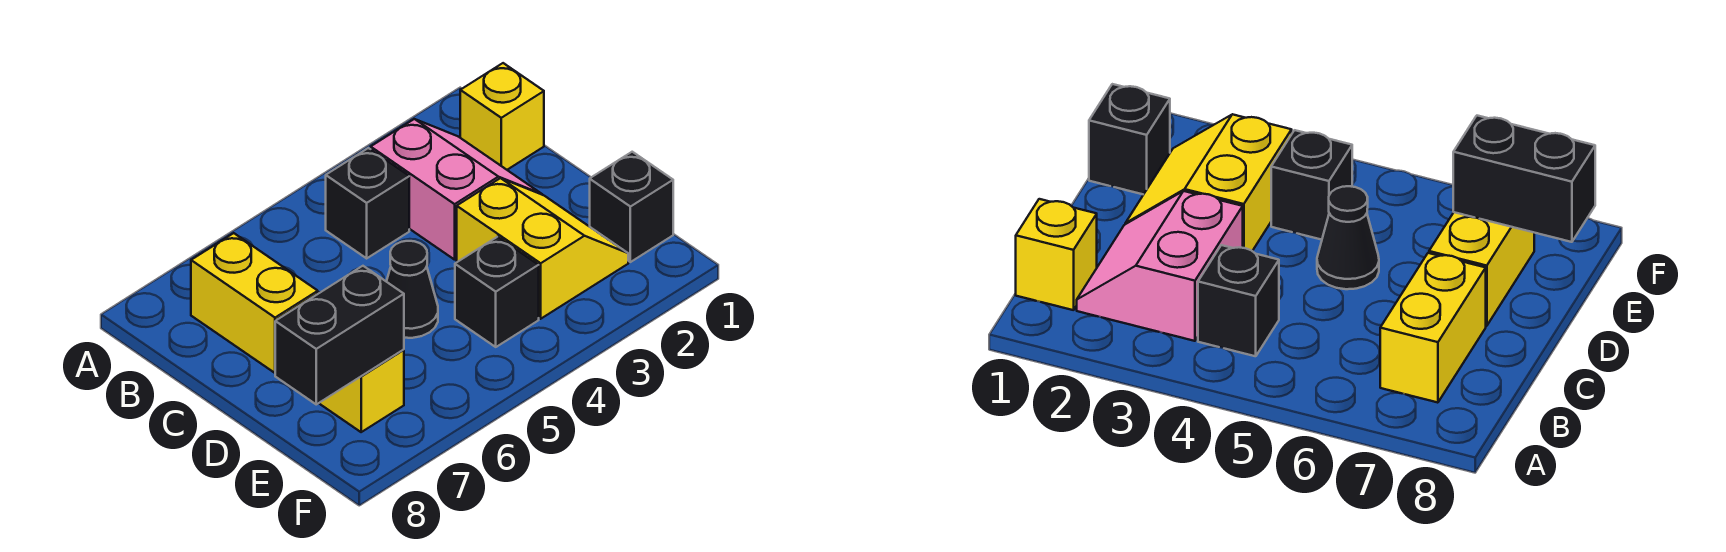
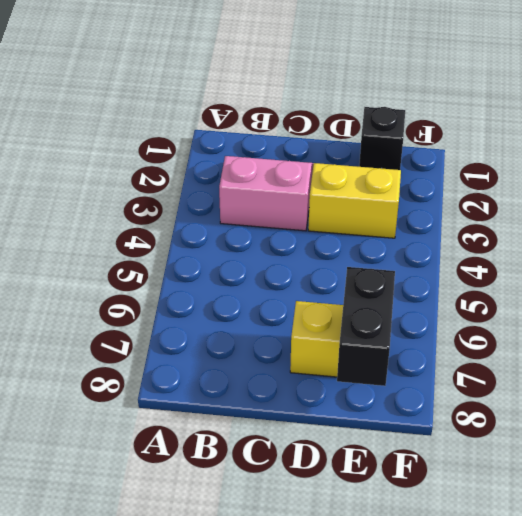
none -> yellow brick B1 level 1
none -> black brick B4 level 1

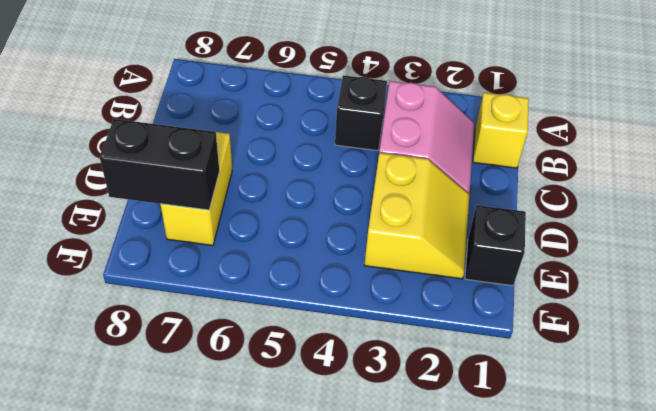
none -> yellow brick B7:C7 level 1
none -> black cone D5 level 1

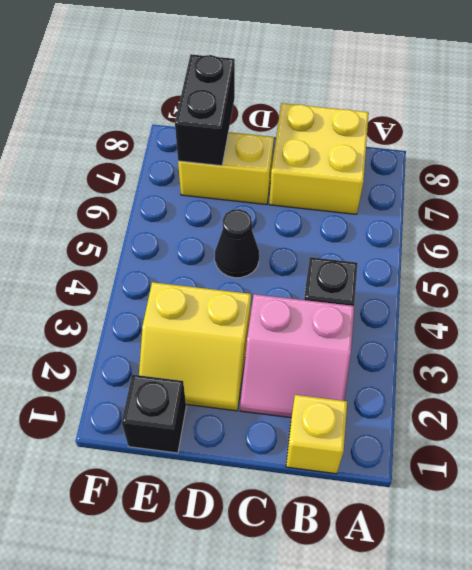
yellow brick B7:C8 level 1 -> yellow brick B7:C7 level 1
none -> black brick E4 level 1

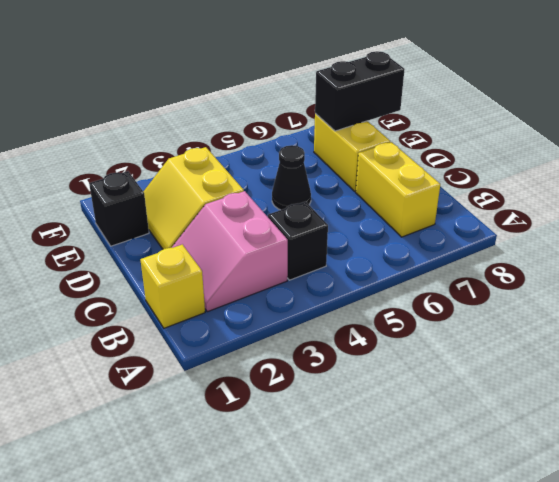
none -> black brick E4 level 1

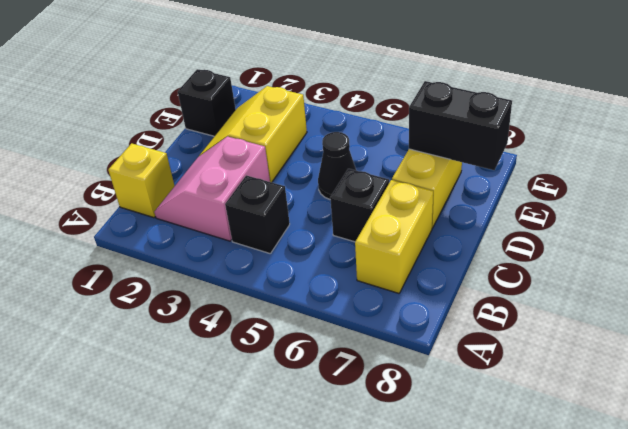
black brick C6 level 1 -> black brick E4 level 1

